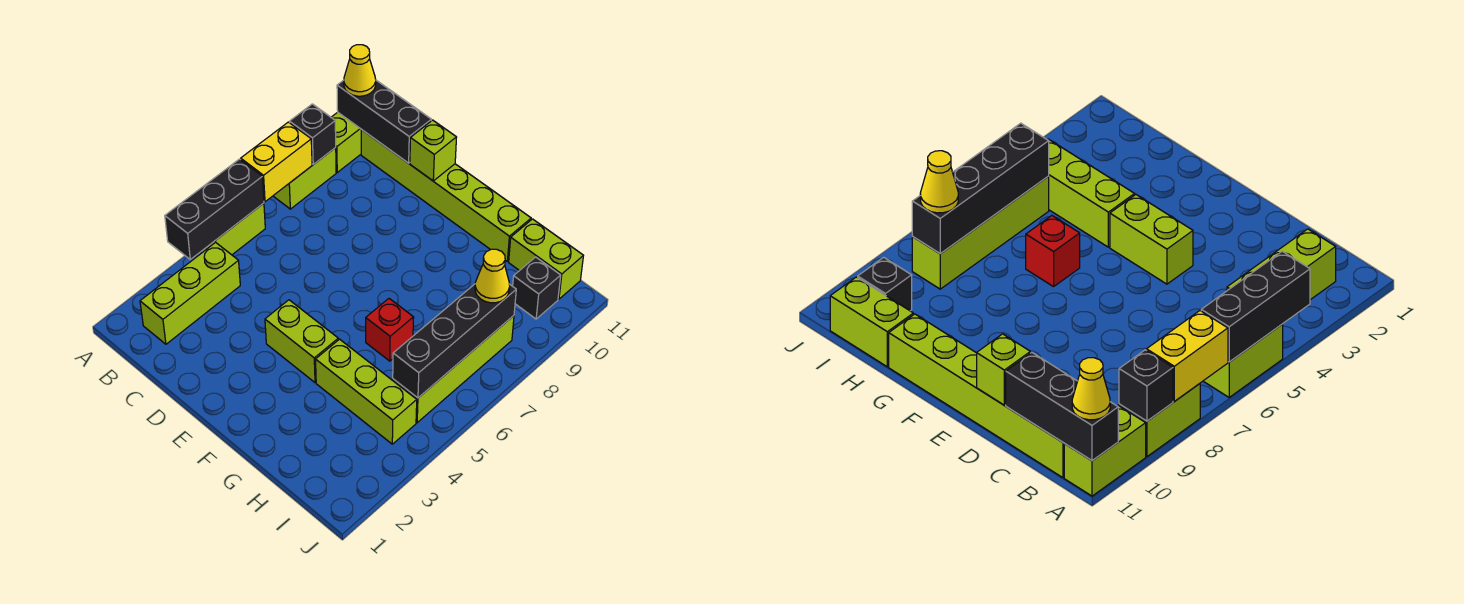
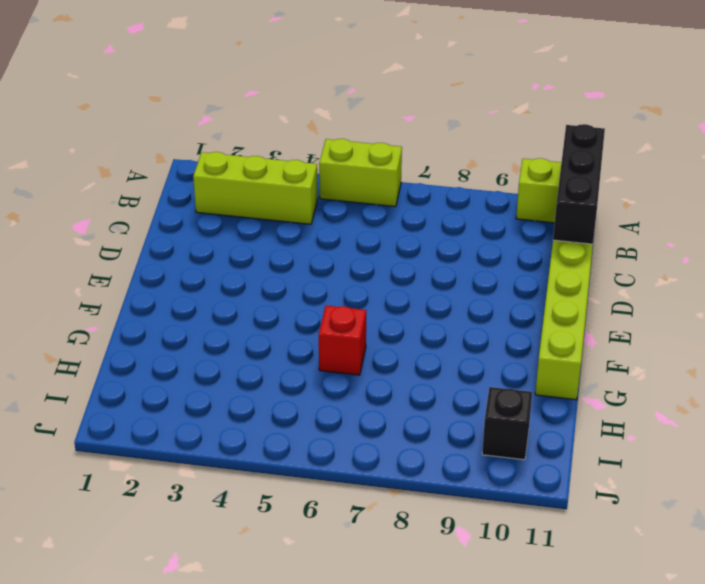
none -> lime brick A8:A9 level 1
none -> lime brick E4:F4 level 1
none -> lime brick G4:I4 level 1

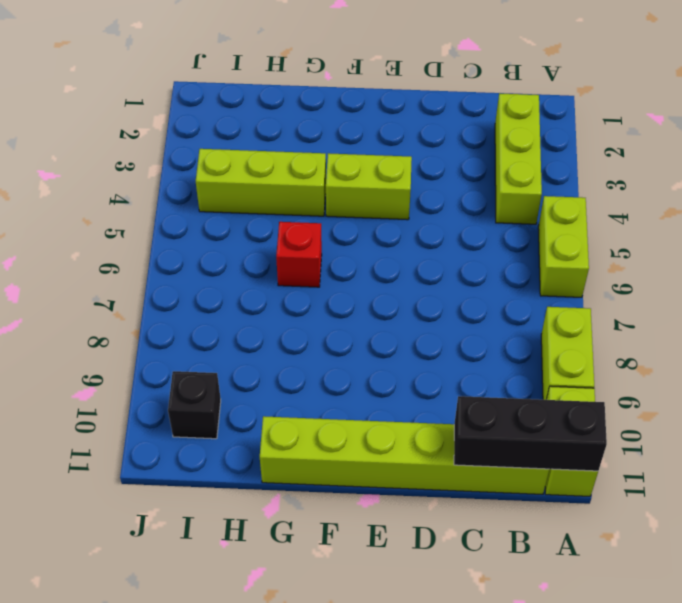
none -> lime brick H11:I11 level 1
none -> lime brick I5:I8 level 1
none -> black brick A4:A6 level 2

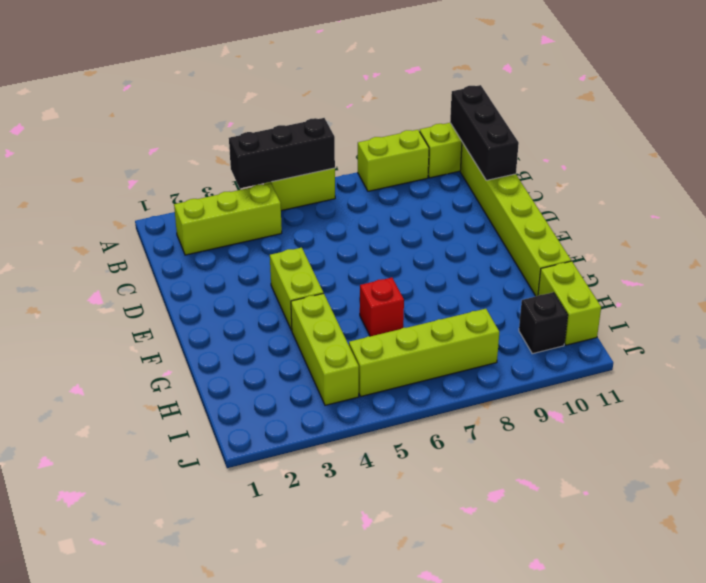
none -> yellow brick A7:A8 level 2
none -> black brick A9 level 2
none -> lime brick D11 level 2

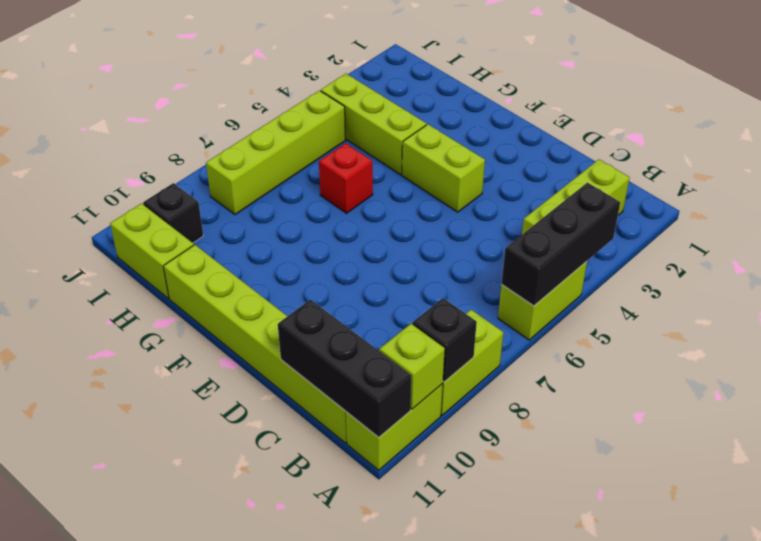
lime brick A10 level 2 -> lime brick D11 level 2
none -> yellow brick A7:A8 level 2
none -> black brick I5:I8 level 2
none -> yellow cone A11 level 3

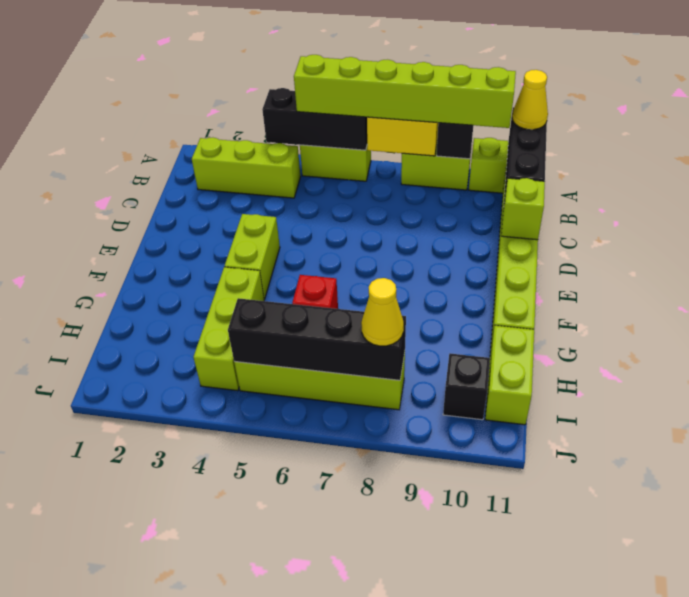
lime brick A5:A10 level 3 -> none

